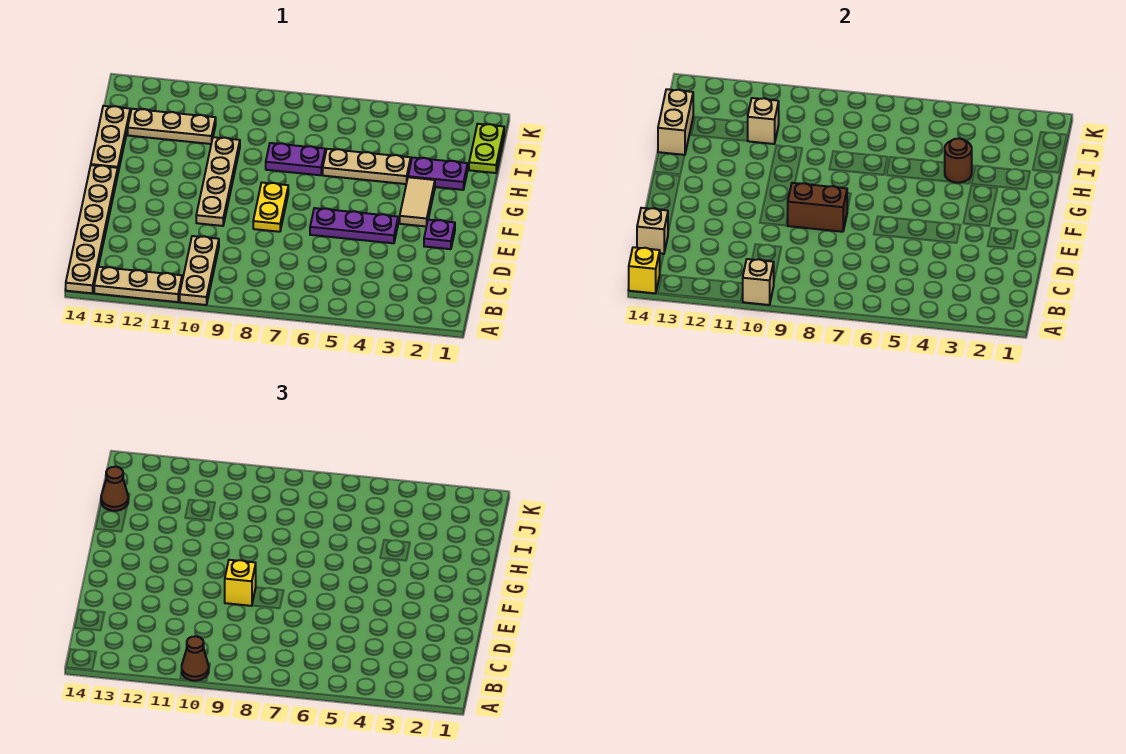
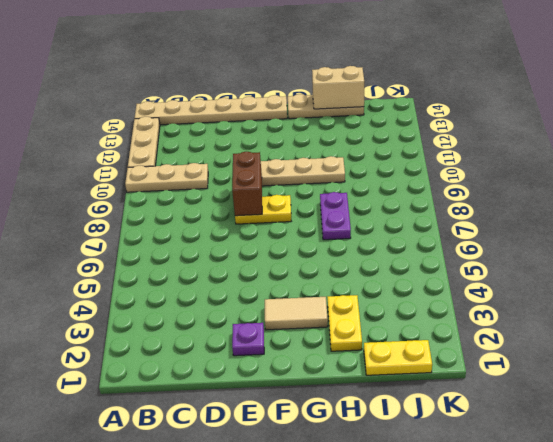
yellow plate H2:H3 level 1 -> purple plate H2:H3 level 1
yellow plate I1:J1 level 1 -> lime plate I1:J1 level 1
none -> purple plate E4:E6 level 1
none -> tan plate H4:H6 level 1
none -> tan plate I11:I13 level 1

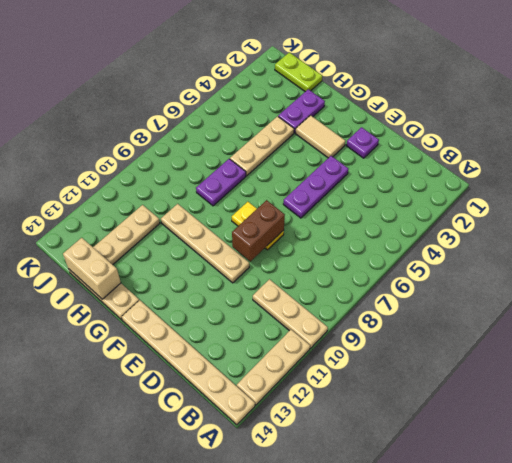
none -> tan brick A10 level 2
none -> yellow brick A14 level 2
none -> tan brick C14 level 2

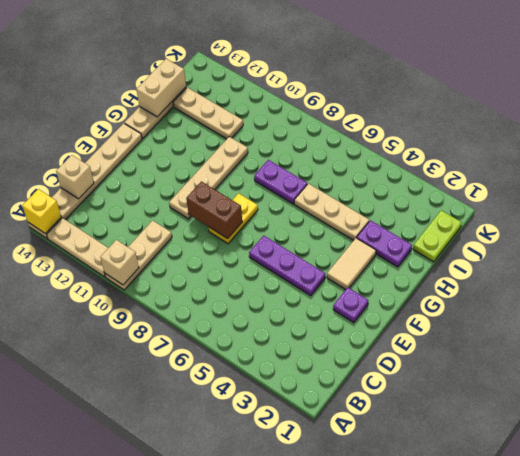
none -> brown round brick H4 level 2
none -> tan brick I11 level 2
none -> brown cone A10 level 3

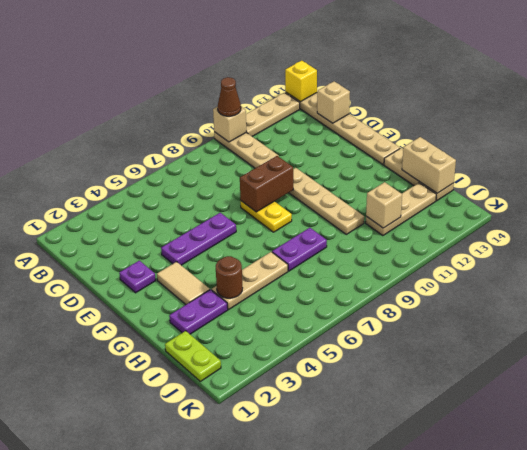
none -> yellow brick E9 level 3
none -> brown cone I14 level 3

